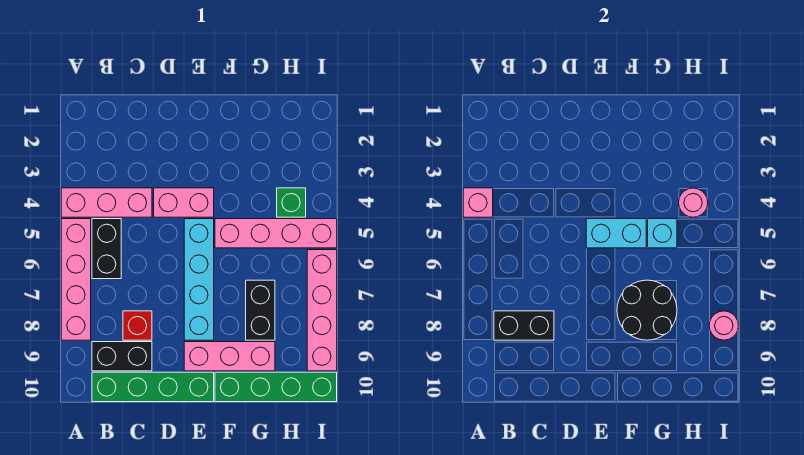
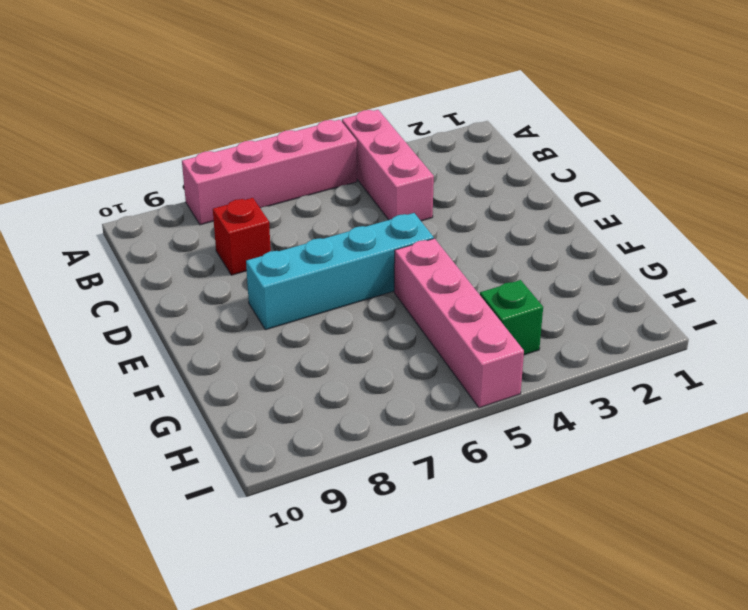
none -> black brick B5:B6 level 1
none -> black brick B9:C9 level 1
none -> green brick B10:E10 level 1

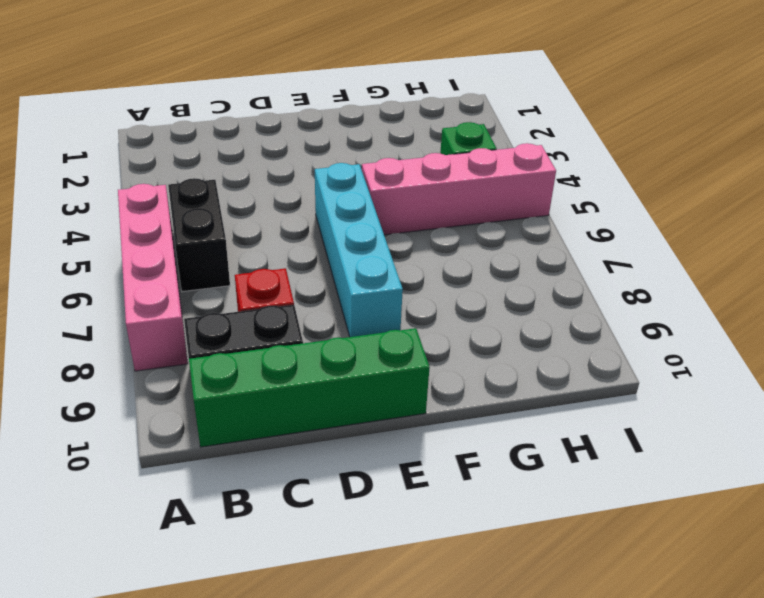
none -> pink brick A4:C4 level 1
none -> pink brick D4:E4 level 1
none -> pink brick E9:G9 level 1

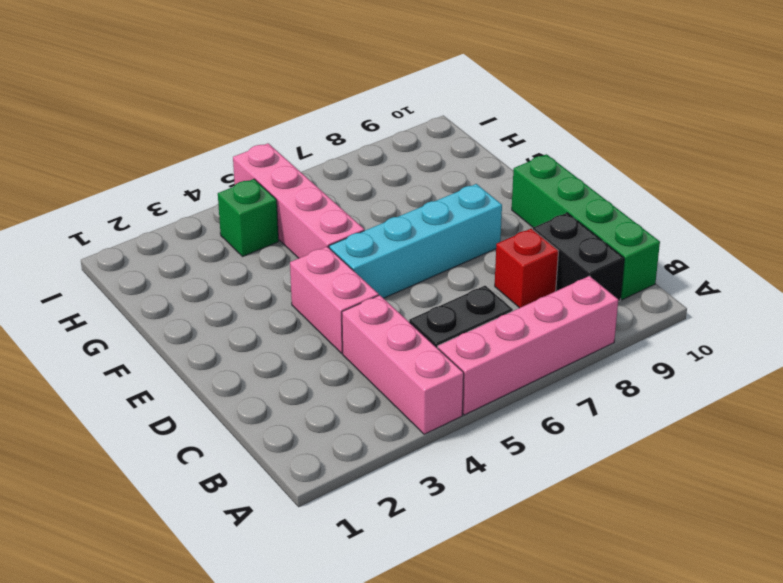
none -> pink brick E9:G9 level 1
none -> green brick F10:I10 level 1
none -> black brick G7:G8 level 1

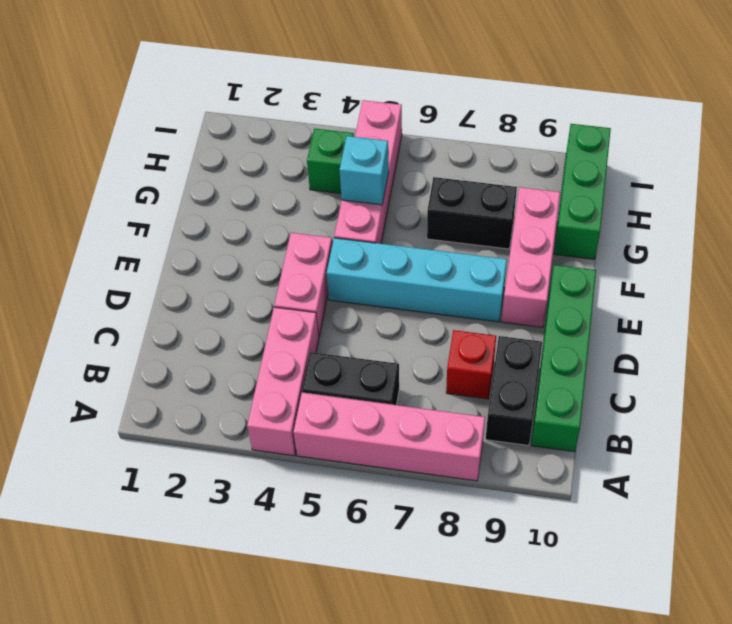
green brick G10:I10 level 1 -> green brick F10:I10 level 1
none -> pink brick I6:I9 level 1
none -> pink brick A4 level 2
none -> black brick B8:C8 level 2

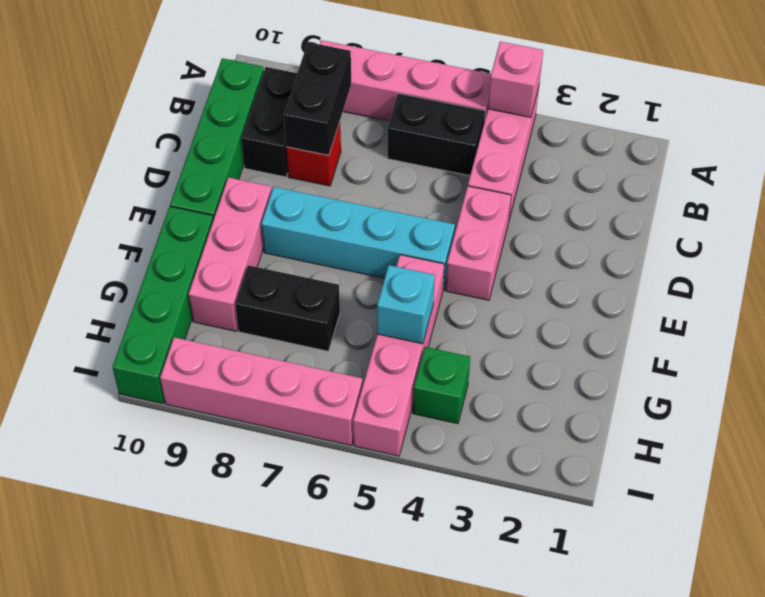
none -> cyan brick E5:F5 level 2
none -> black round brick F7:G8 level 2
none -> pink round brick H4 level 2

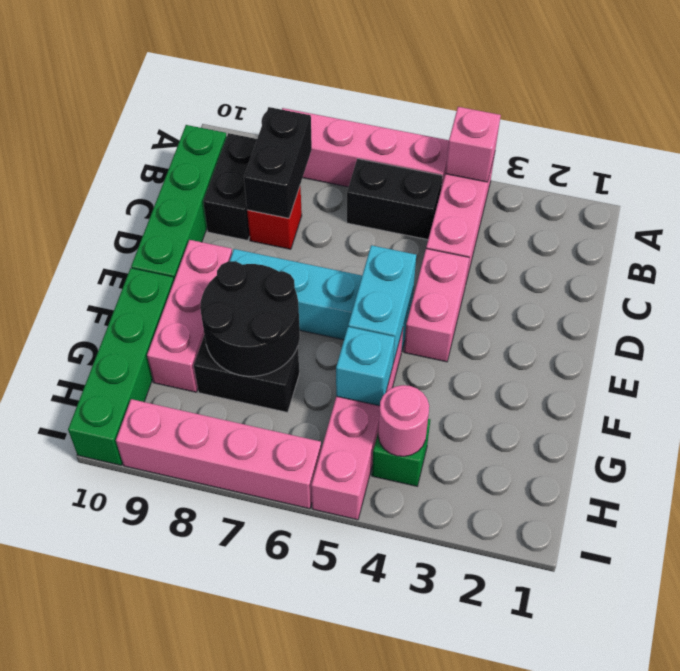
none -> pink round brick I8 level 2

